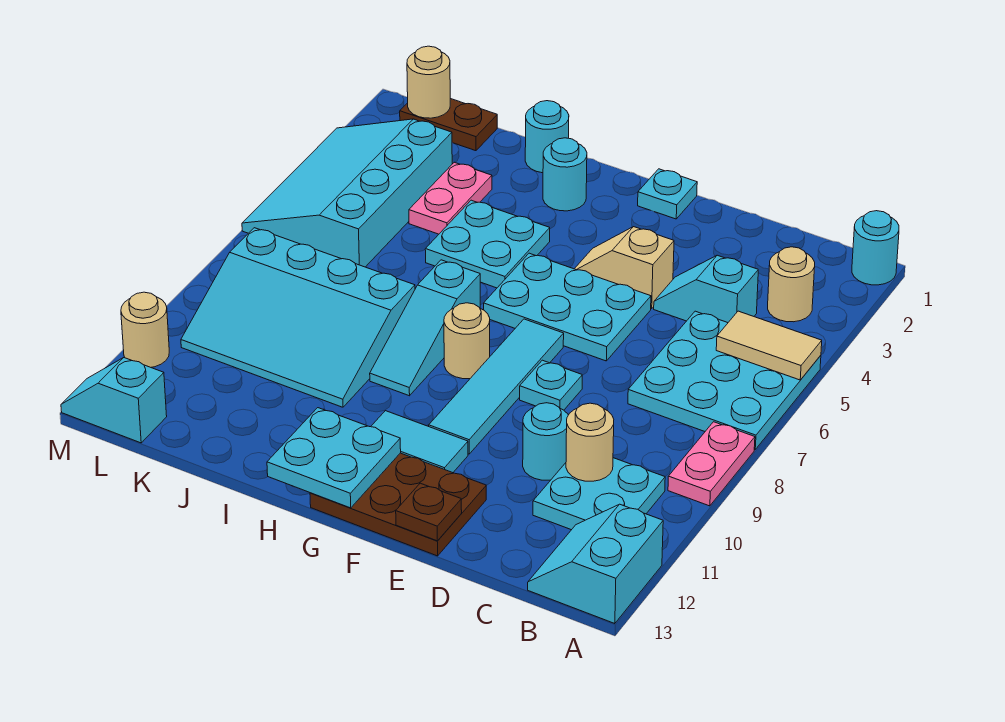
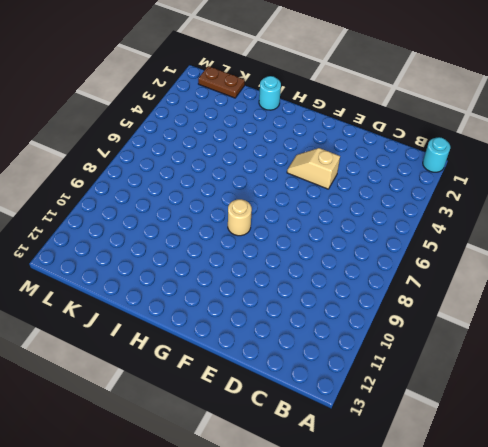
none -> cyan plate A5:C7 level 1
none -> pink plate A8:A9 level 1
none -> cyan slope A12:B13 level 1 top A
none -> tan round brick B3 level 1

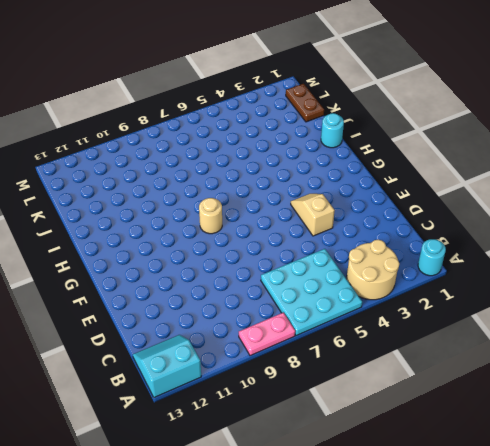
tan round brick A3:B4 level 1 -> tan round brick B3 level 1
none -> cyan plate B10:C11 level 1
none -> cyan slope C4:D4 level 1 top C
none -> cyan round brick D10 level 1
none -> cyan plate E5:G6 level 1

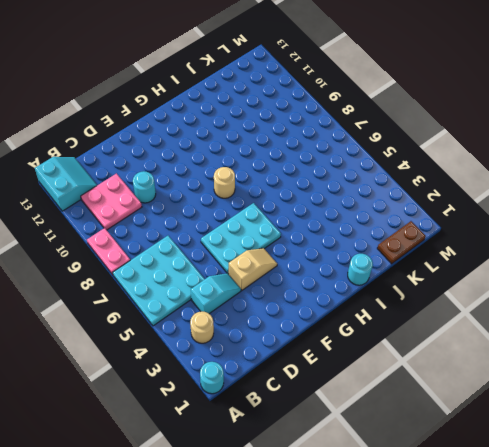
pink plate B10:C11 level 1 -> cyan plate B10:C11 level 1
none -> cyan plate E8 level 1
none -> brown plate E12:G13 level 1
none -> cyan plate F1 level 1
none -> cyan tile F7:F10 level 1

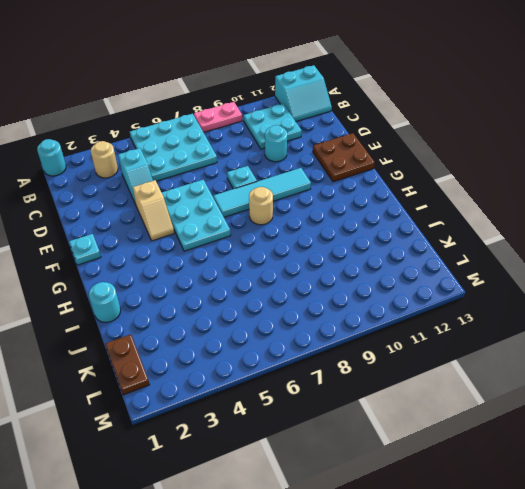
brown plate E12:F13 level 1 -> brown plate E12:G13 level 1
none -> cyan tile F11:G11 level 1
none -> cyan round brick H2 level 1
none -> cyan plate H4:I5 level 1
none -> cyan slope H7:H9 level 1 top 7

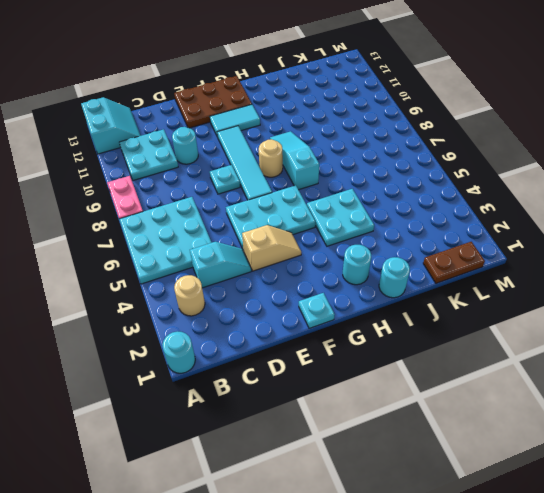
none -> cyan slope I8:L10 level 1 top 8
none -> pink plate J3:J4 level 1
none -> cyan slope K3:M6 level 1 top K
none -> cyan slope L13:M13 level 1 top L

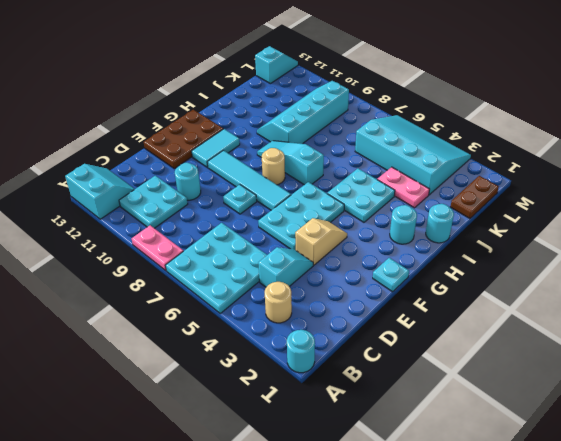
cyan slope I9:L10 level 1 top 9 -> cyan slope I8:L10 level 1 top 8
none -> tan round brick M11 level 1
none -> tan tile A5:B5 level 2
none -> tan round brick C10 level 2
none -> brown plate E13 level 2

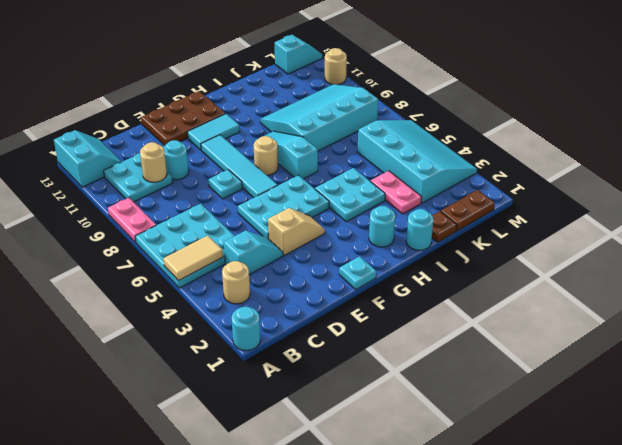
brown plate J1 level 1 -> brown plate E13 level 2
none -> cyan plate G12:H13 level 2
none -> tan round brick L1 level 2

